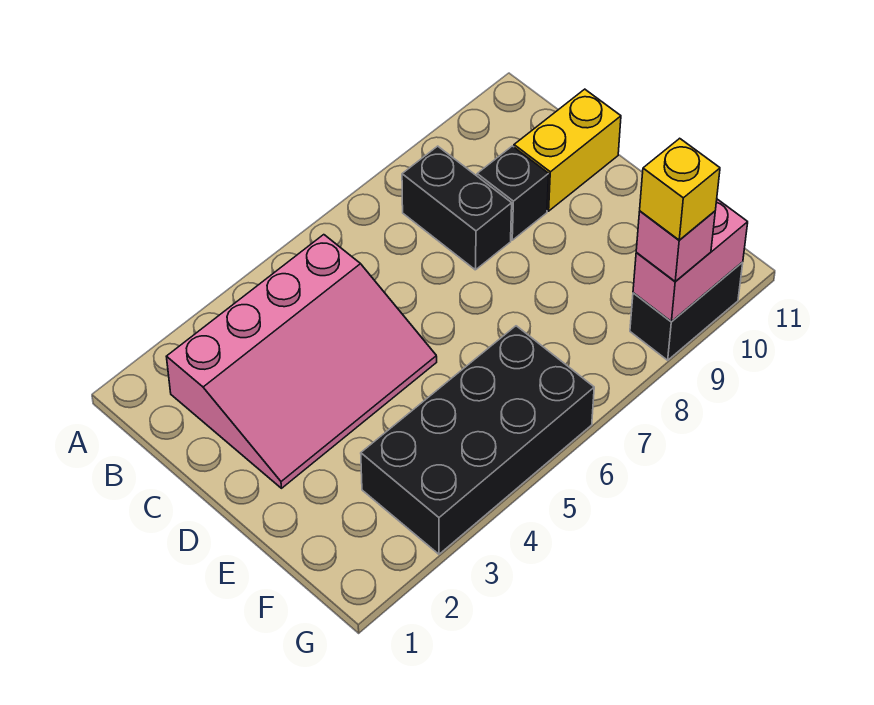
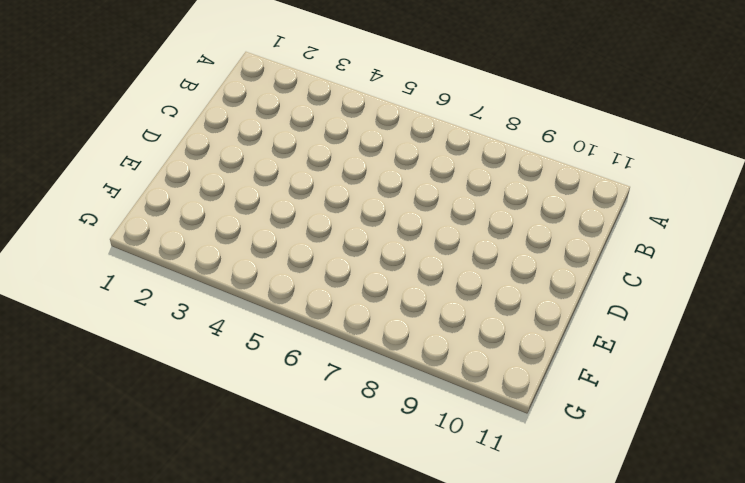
none -> pink slope B2:D5 level 1 top B
none -> black brick B8:C8 level 1

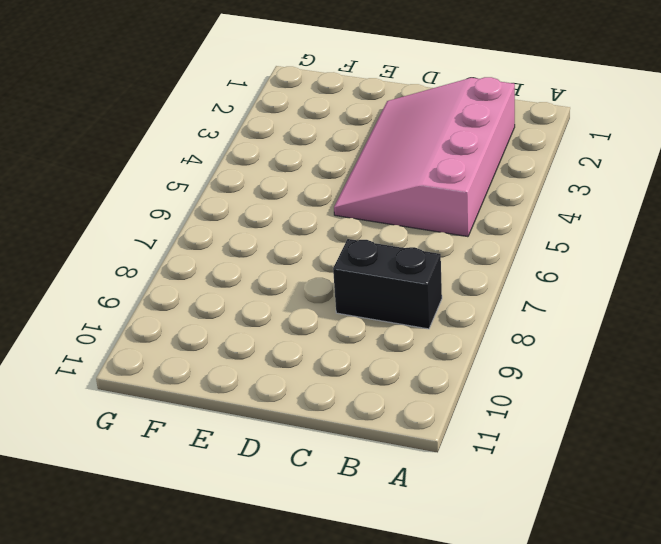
none -> black brick C9 level 1
none -> yellow brick C10:C11 level 1

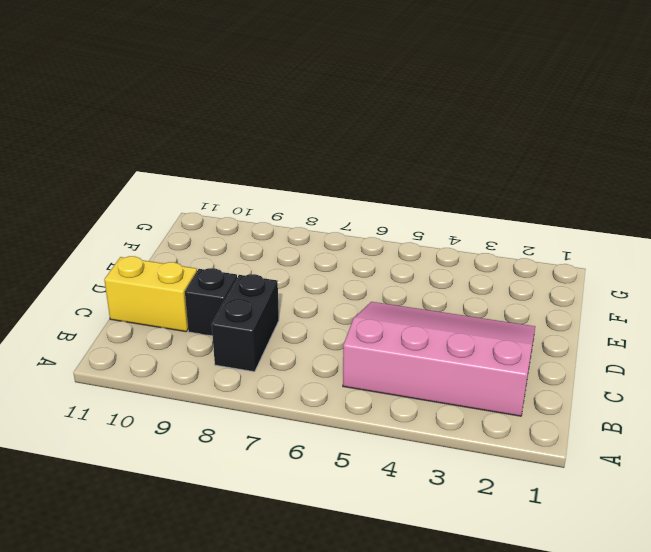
none -> black brick F3:G6 level 1
none -> black brick G9:G10 level 1

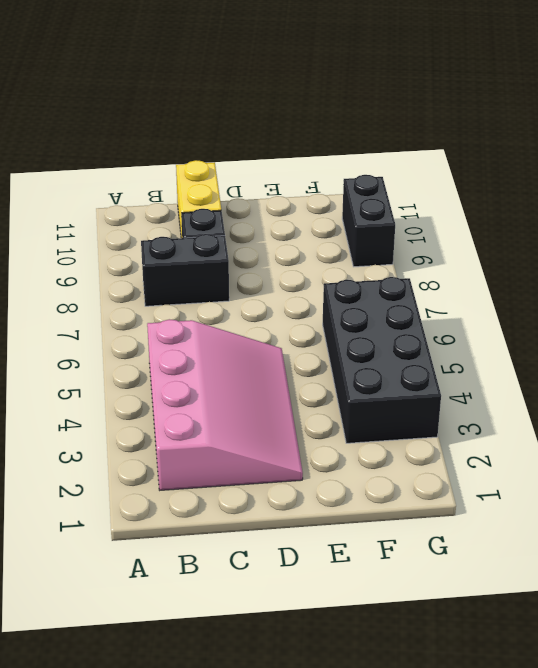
none -> pink brick G9:G10 level 2
none -> pink brick G9 level 3

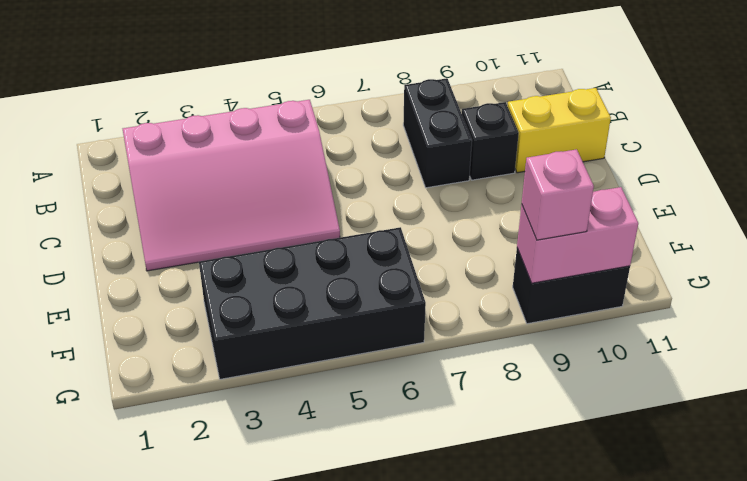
none -> yellow brick G9 level 4

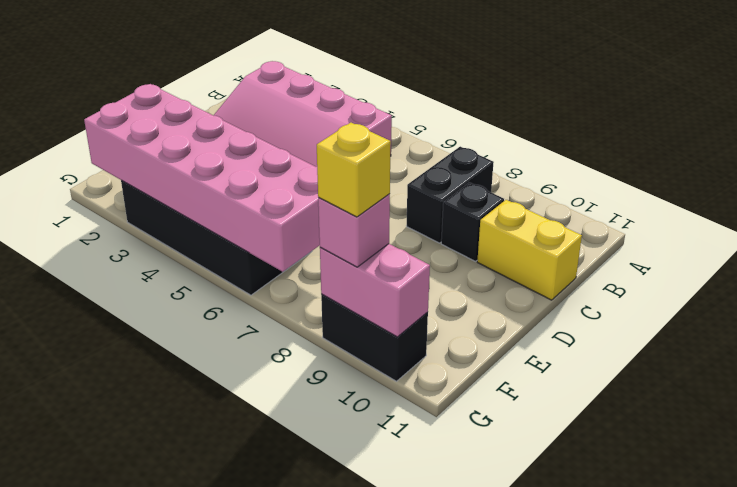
pink brick F2:G7 level 2 -> none

